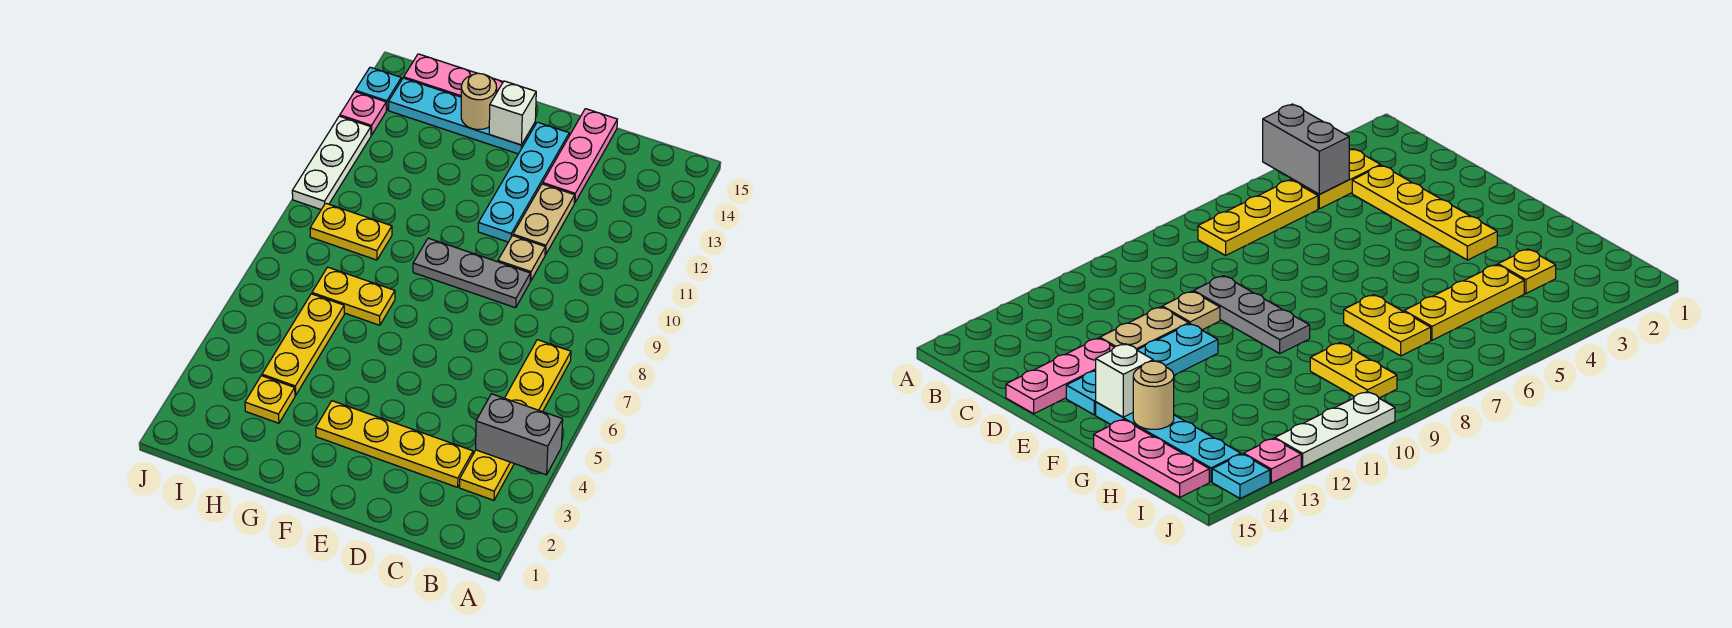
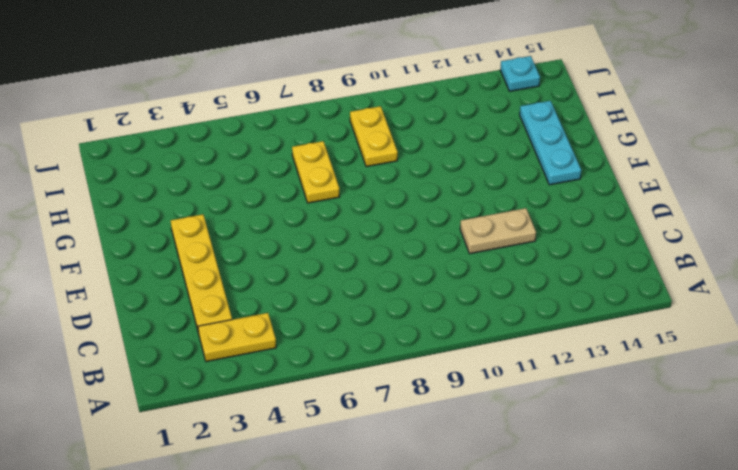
cyan plate F14:H14 level 1 -> cyan plate F14:I14 level 1
none -> yellow plate B5:B7 level 1
none -> grey plate D9:F9 level 1
none -> tan plate D10 level 1

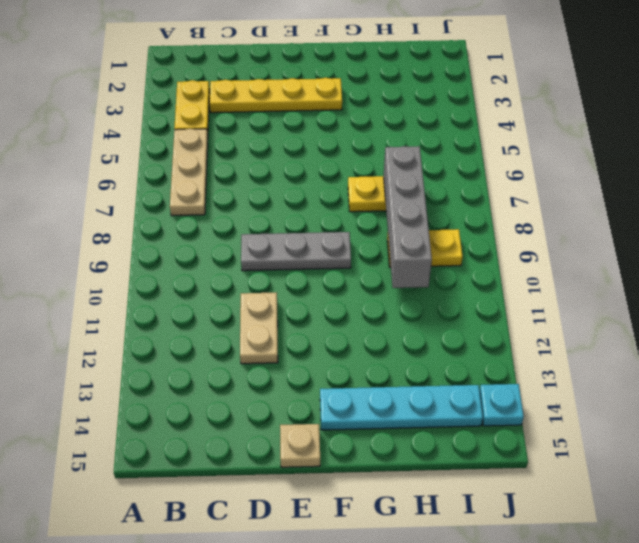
tan plate B5:B7 level 1 -> yellow plate B5:B7 level 1
tan plate E15 level 1 -> tan plate D10 level 1
grey brick H7:H10 level 2 -> none
none -> pink plate D13:D15 level 1
none -> cyan plate E11:E14 level 1
none -> pink plate G15:I15 level 1

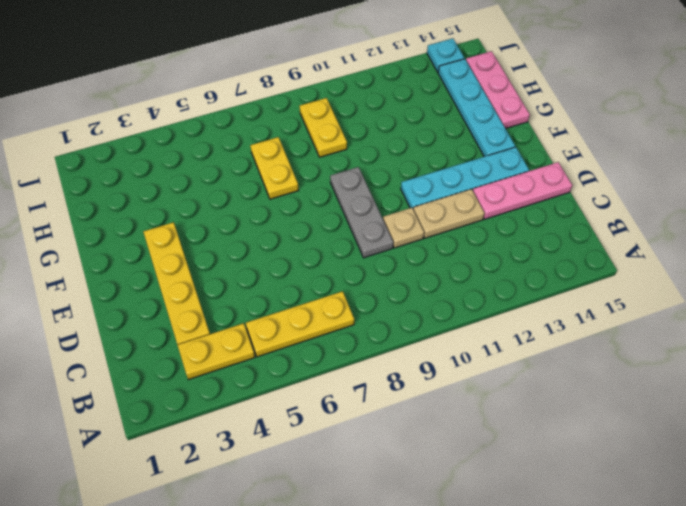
none -> yellow plate H3 level 1
none -> yellow plate H4:H6 level 1
none -> white plate J10:J12 level 1

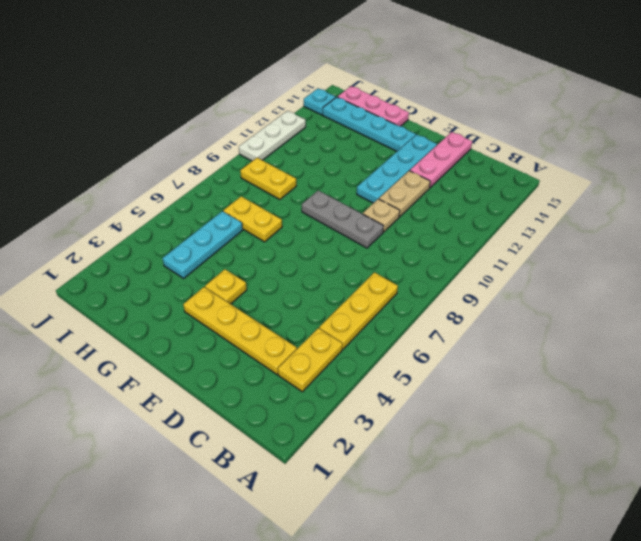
yellow plate F4 level 1 -> yellow plate H3 level 1
cyan plate H4:H6 level 1 -> yellow plate H4:H6 level 1
none -> pink plate J13 level 1
none -> grey brick A4:B4 level 2
none -> white brick F14 level 2

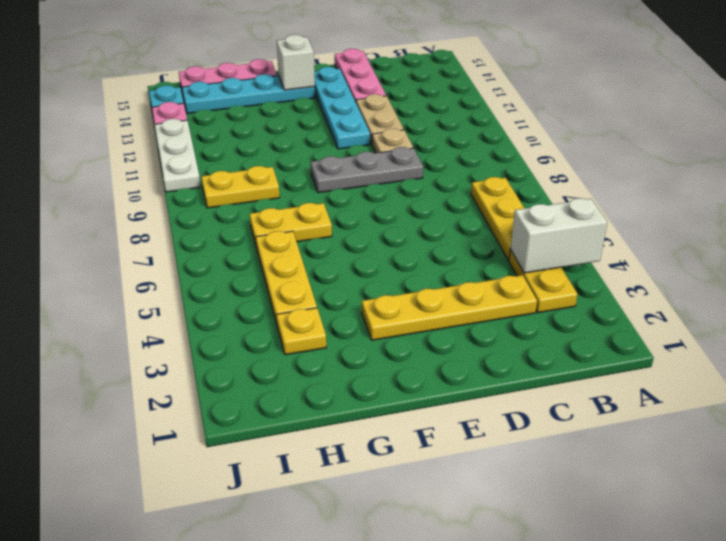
white brick A4:B4 level 2 -> grey brick A4:B4 level 2
none -> tan round brick G14 level 2

